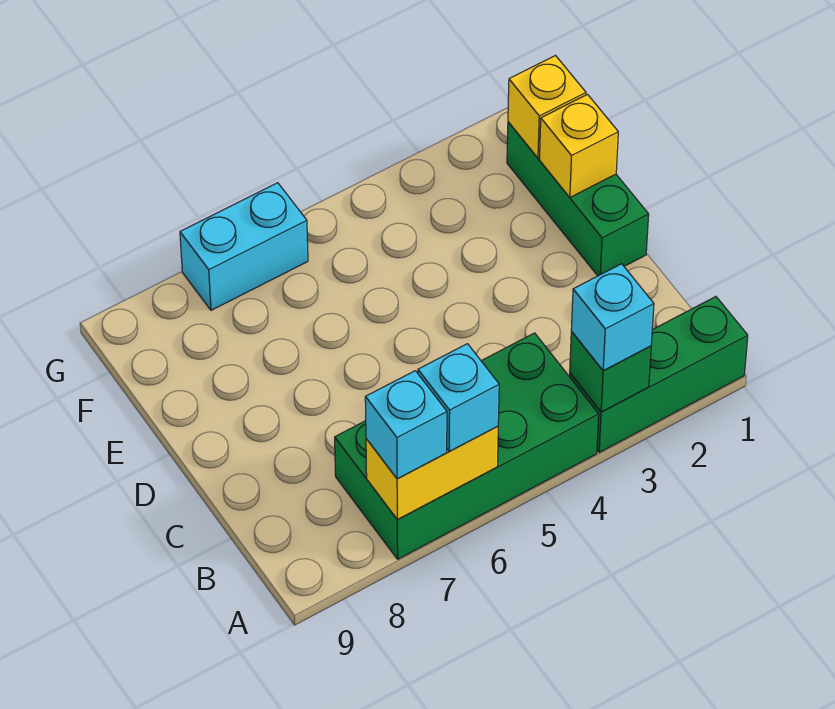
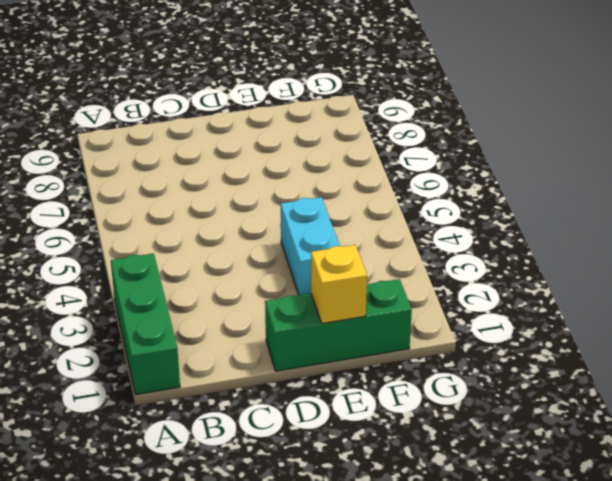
cyan brick E3:E4 level 1 -> cyan brick G6:G7 level 1
none -> green brick A4:B7 level 1
none -> green brick A3 level 2

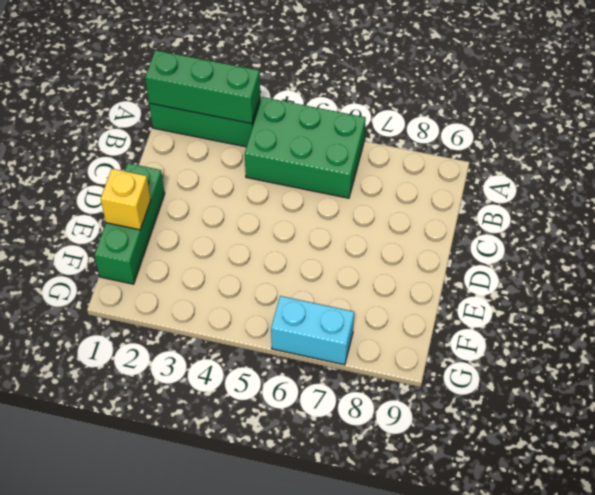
green brick A1:A3 level 2 -> green brick A3 level 2
green brick A4:B6 level 1 -> green brick A4:B7 level 1
none -> yellow brick A6:A7 level 2
none -> yellow brick F1 level 2

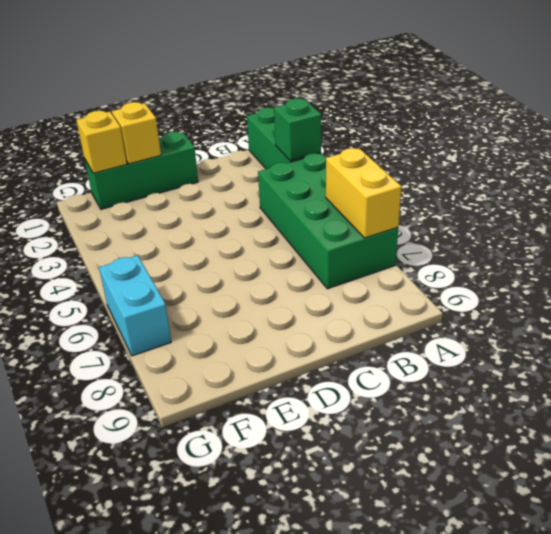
none -> cyan brick A3 level 3
none -> cyan brick A6 level 3

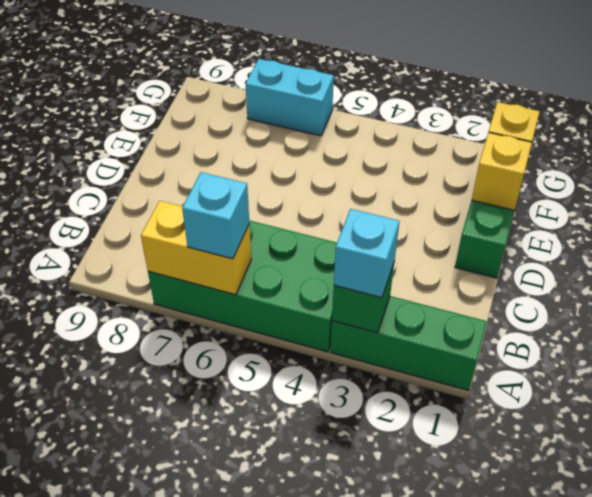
none -> cyan brick A7 level 3

